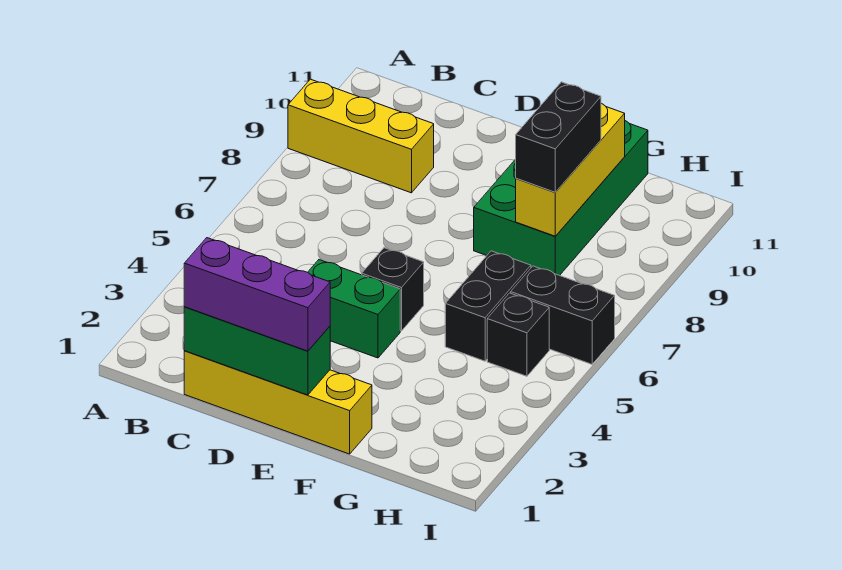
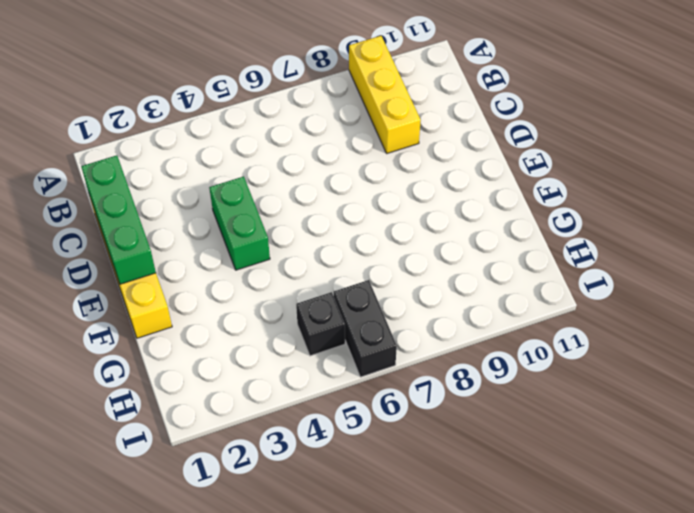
none -> black brick E5 level 1
none -> green brick F8:G11 level 1
none -> black brick G5:G6 level 1

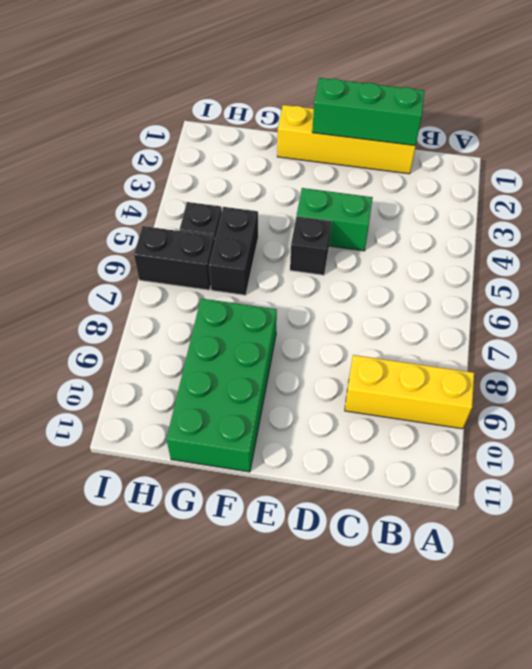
none -> yellow brick G8:G10 level 2
none -> purple brick C1:E1 level 3
none -> black brick G8:G9 level 3

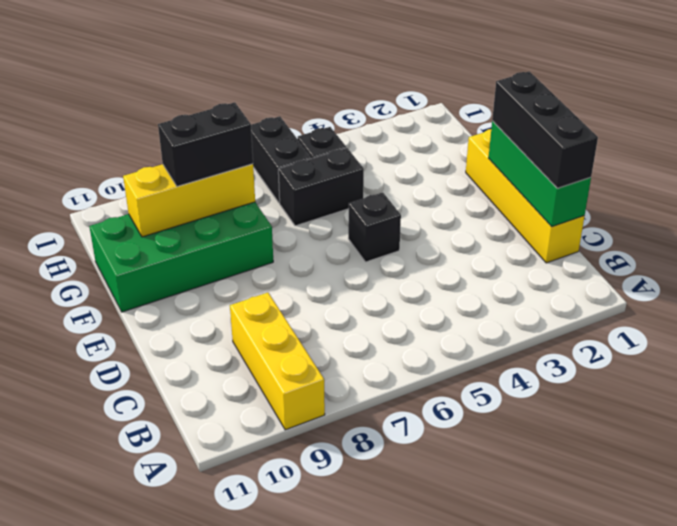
black brick C1:E1 level 3 -> purple brick C1:E1 level 3
none -> green brick D4:E4 level 1

